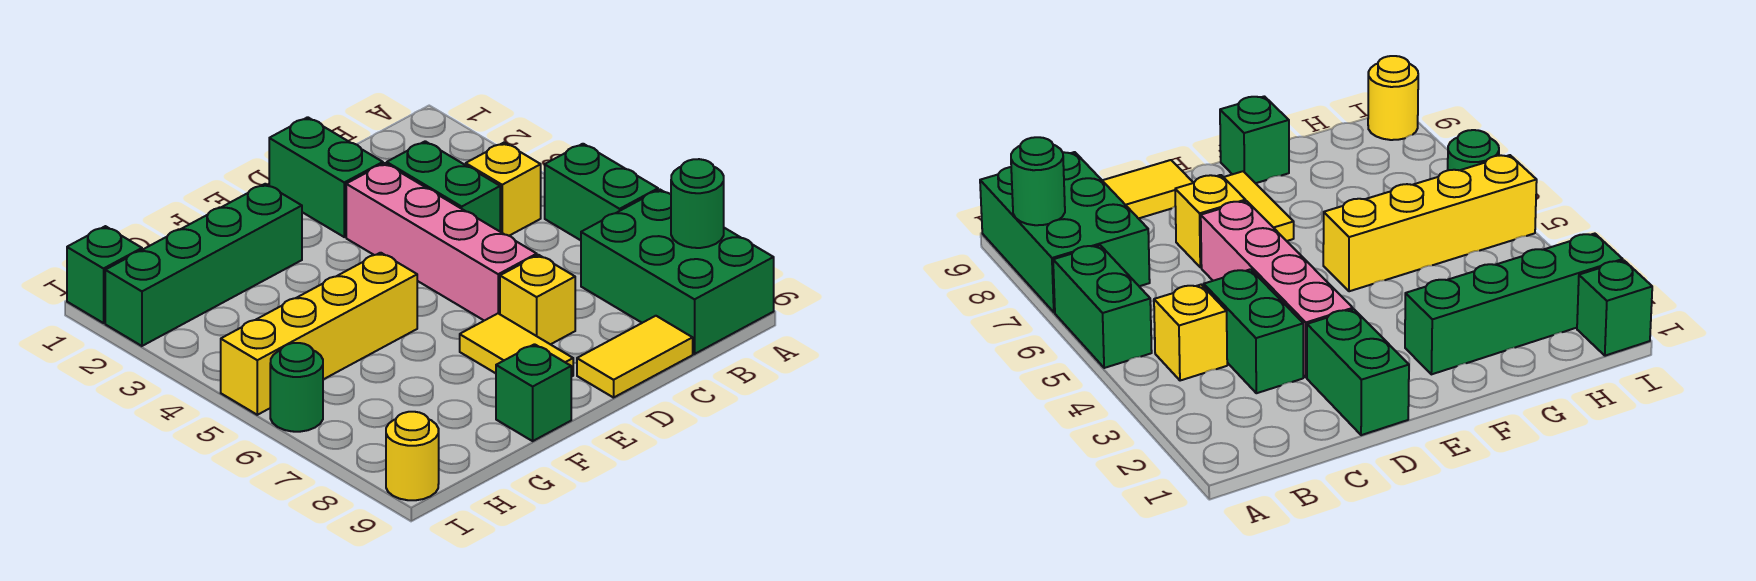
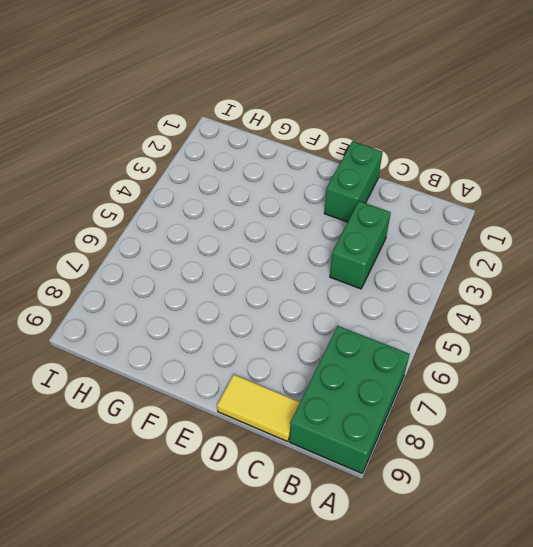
none -> green brick A5:A6 level 1
none -> yellow brick B4 level 1
none -> pink brick D3:D6 level 1

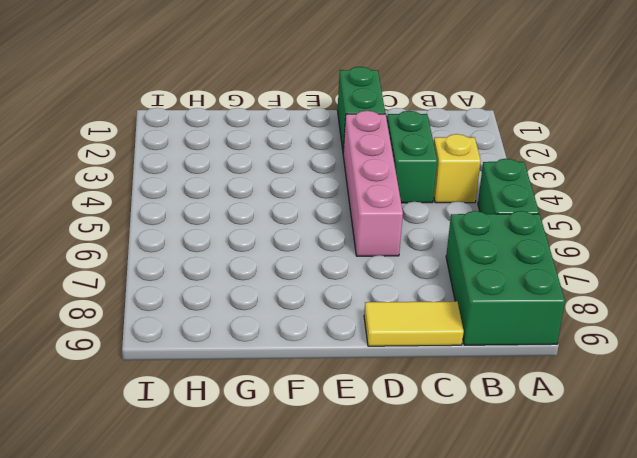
none -> yellow brick D7 level 1
none -> yellow tile E7:E8 level 1
none -> green brick F2:I2 level 1

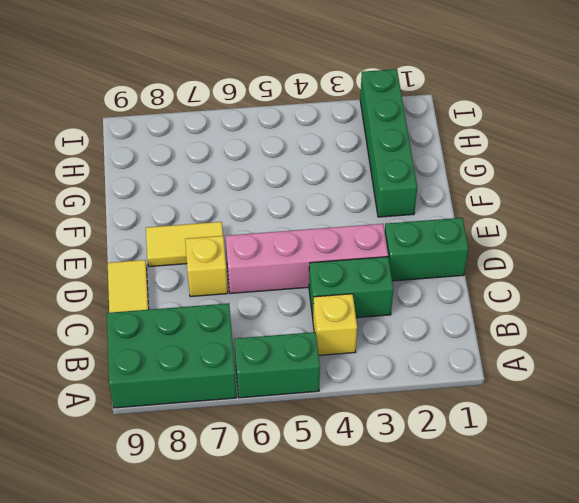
none -> yellow brick F5:I5 level 1
none -> green brick F9 level 1
none -> green brick I1 level 1

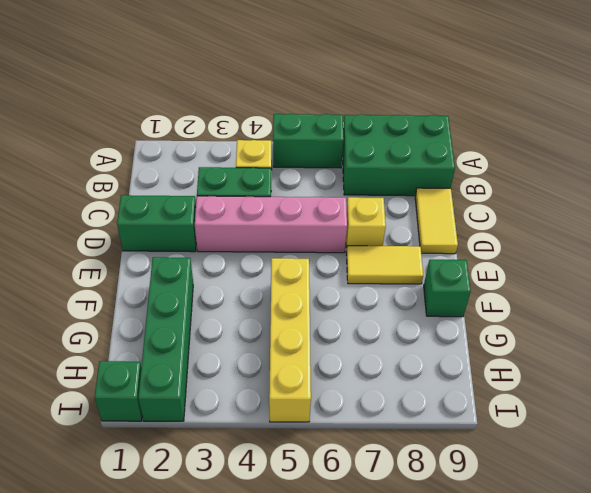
none -> green round brick I6 level 1
none -> yellow round brick I9 level 1
none -> green round brick A8 level 2

